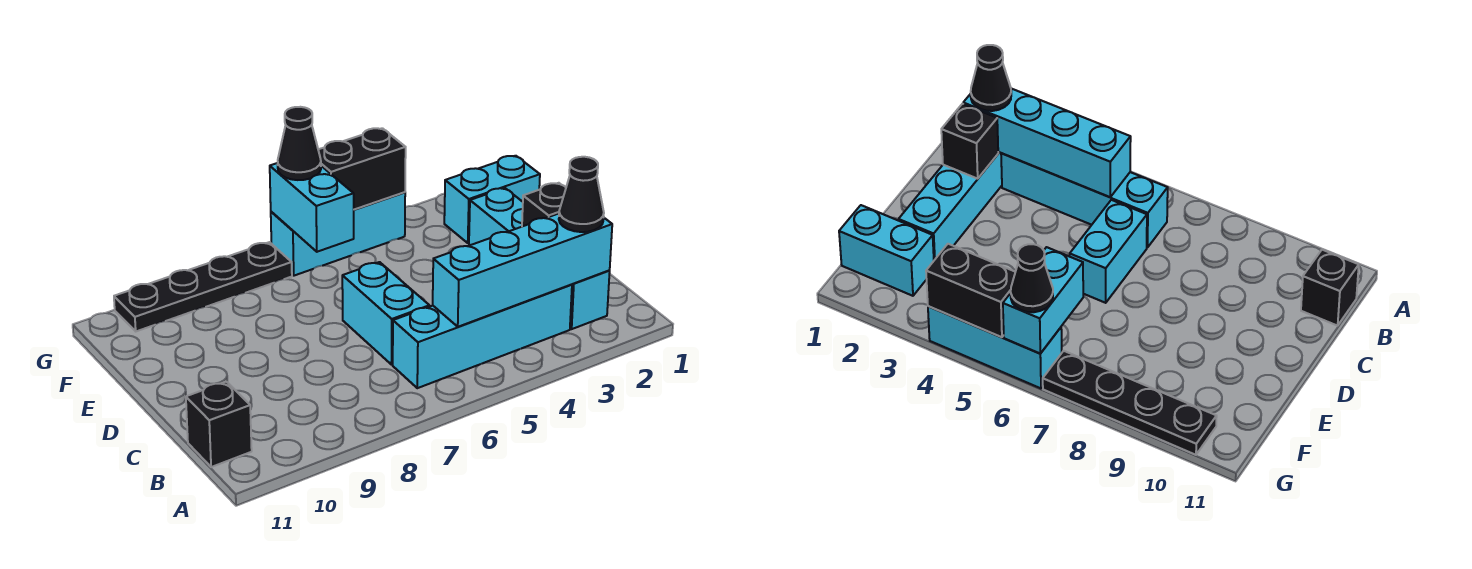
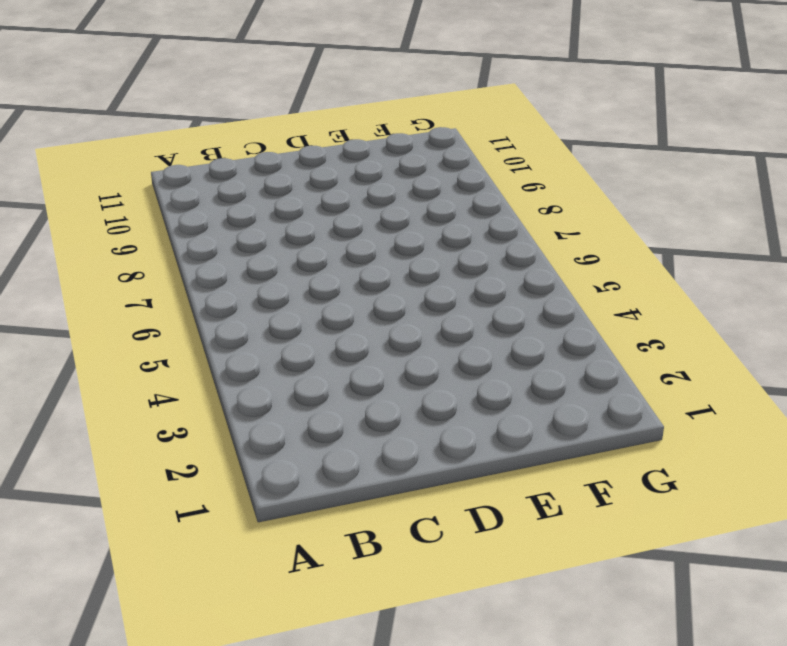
none -> cyan brick B2:E2 level 1
none -> cyan brick B3:B6 level 1
none -> black brick B11 level 1

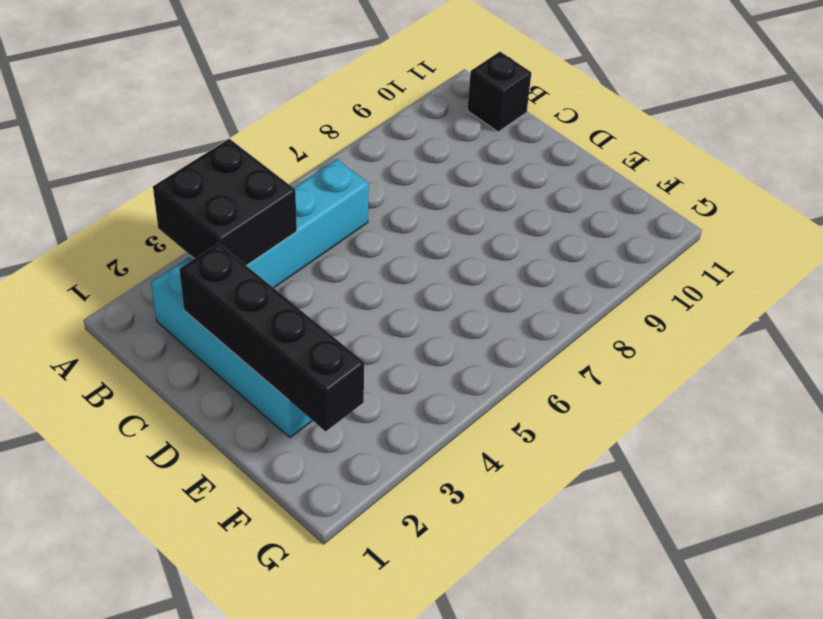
black brick A3:B4 level 2 -> cyan brick B2:B5 level 2
black brick C2:F2 level 2 -> black brick C2 level 2
none -> cyan brick C6:D6 level 1
none -> cyan brick F1:F2 level 1
none -> cyan brick G4:G6 level 1

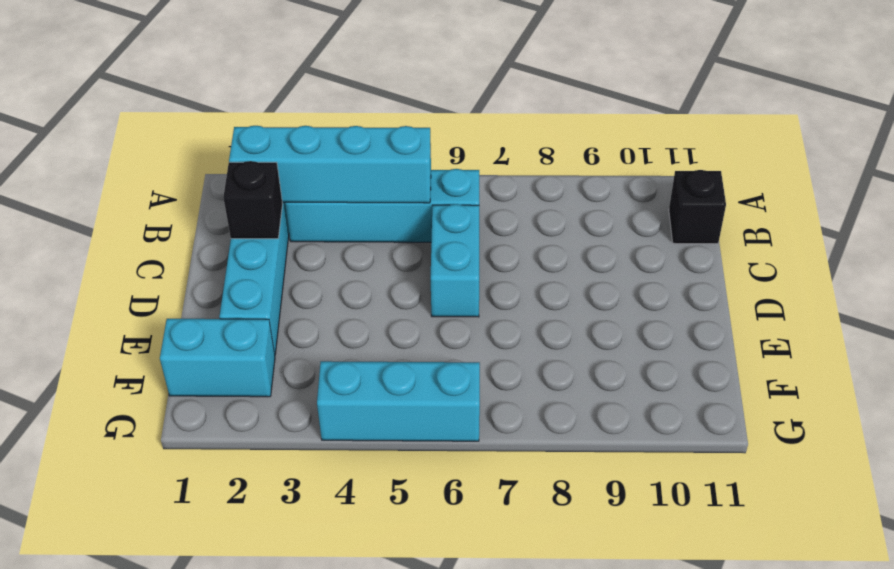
none -> black plate G7:G10 level 1
none -> cyan brick F6:G6 level 2
none -> black brick G4:G5 level 2

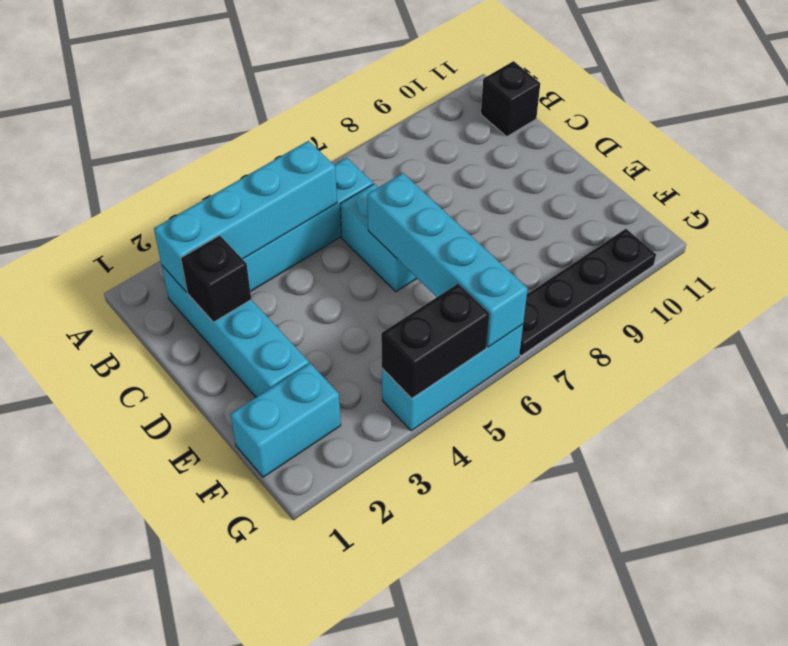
cyan brick D6:G6 level 2 -> cyan brick F6:G6 level 2
none -> black cone B2 level 3
none -> black cone G6 level 3

